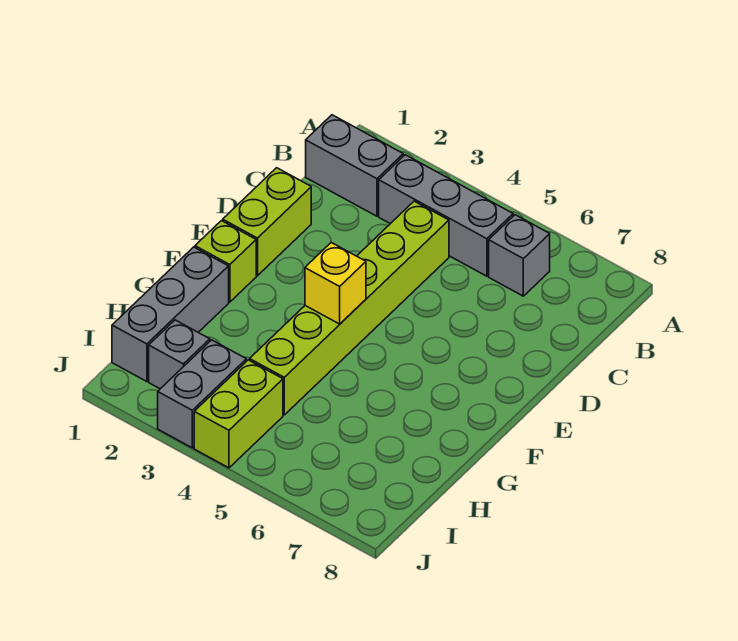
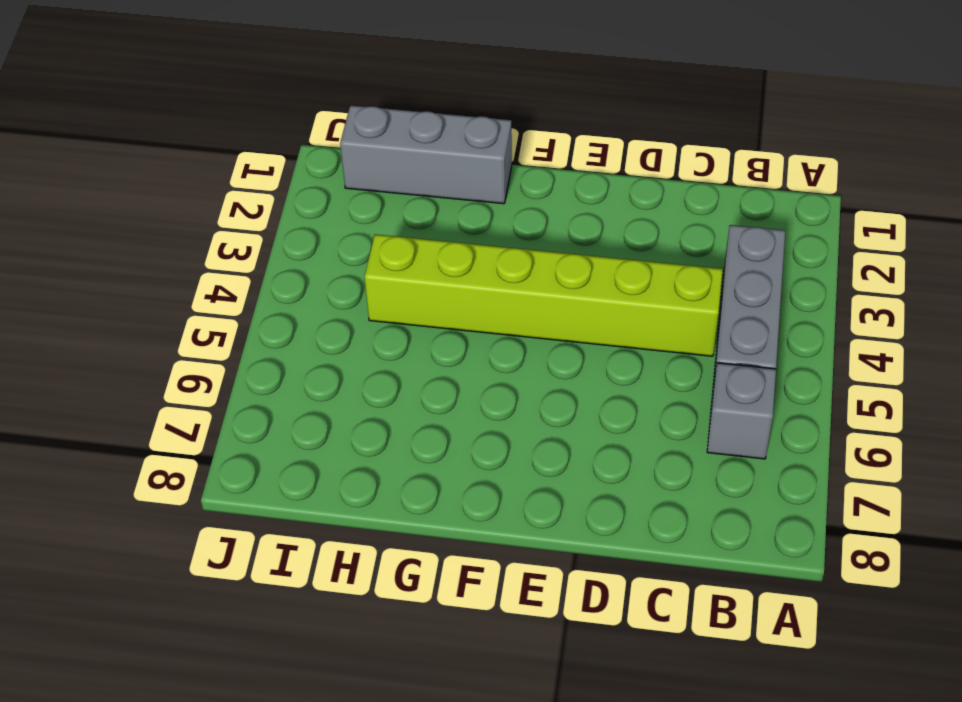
none -> grey brick B1:B2 level 1
none -> lime brick D1:E1 level 1

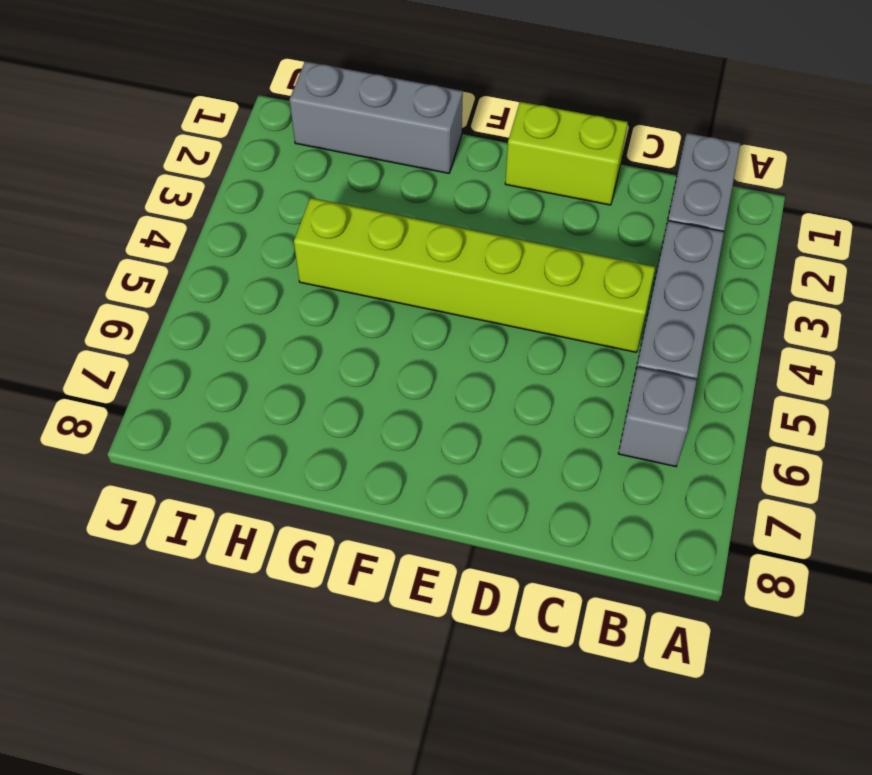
none -> lime brick F1 level 1
none -> grey brick I2 level 1

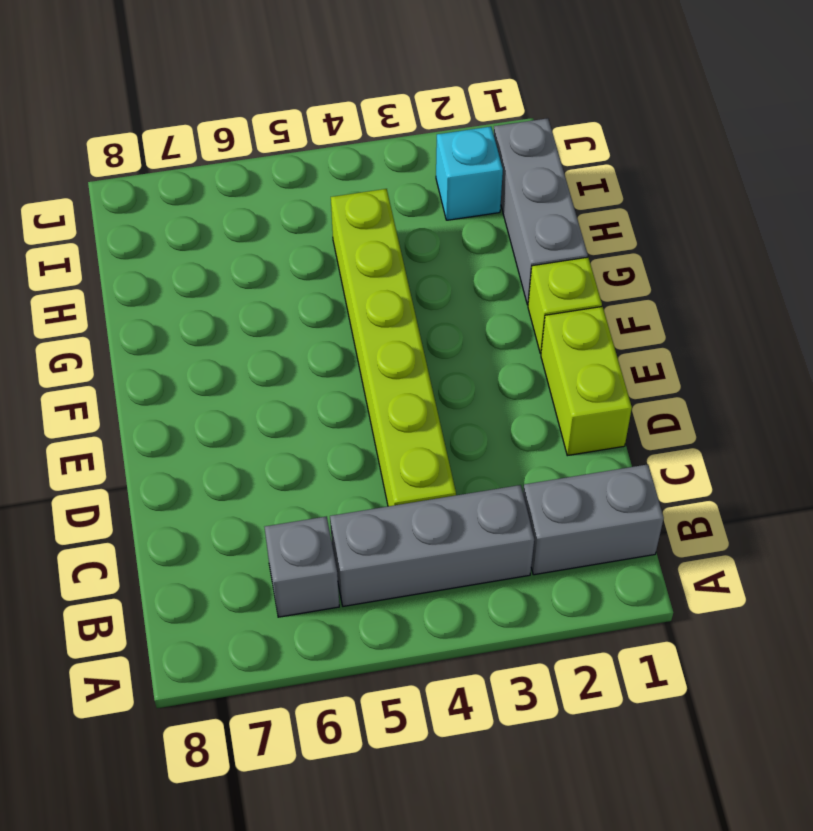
cyan brick I2 level 1 -> grey brick I2 level 1
none -> grey brick I3:J3 level 1
none -> lime brick I4:J4 level 1

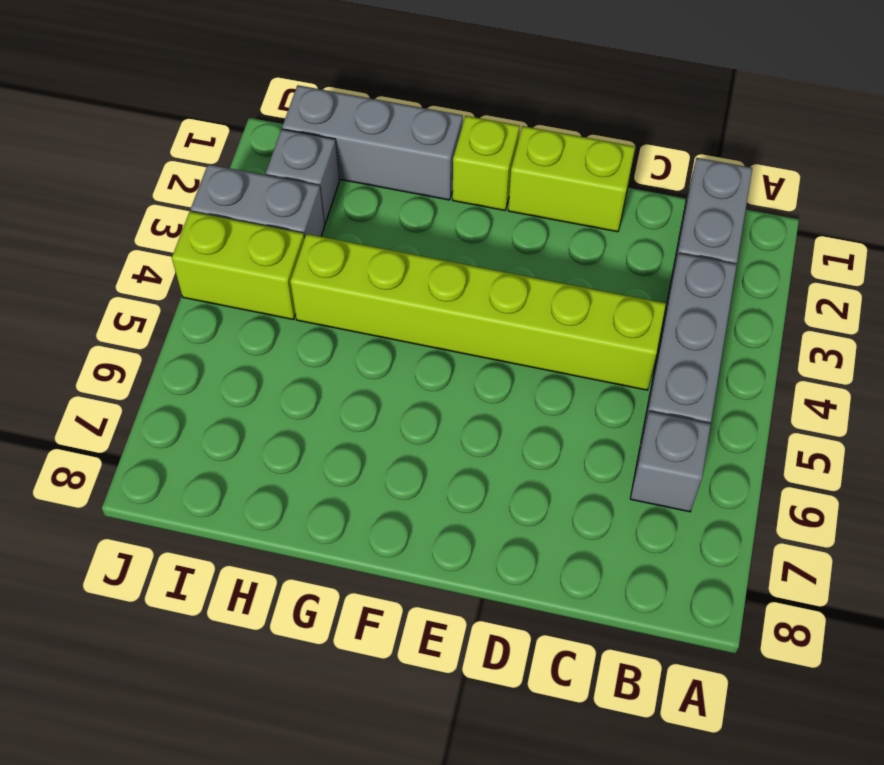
none -> yellow brick F4 level 2

